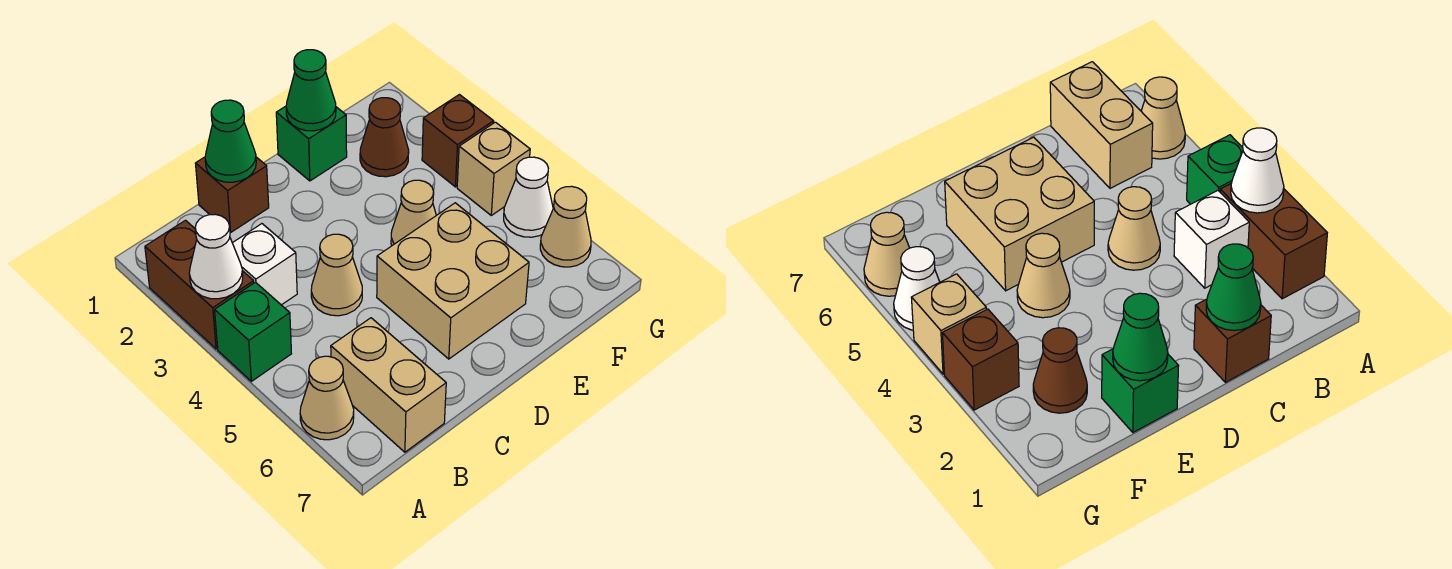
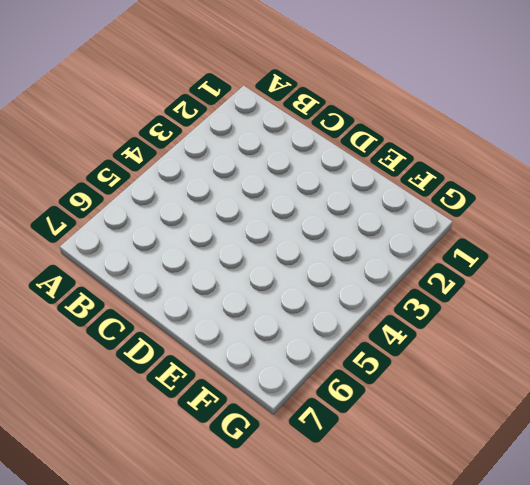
none -> brown brick A2:A3 level 1
none -> green brick A4 level 1
none -> tan cone A6 level 1

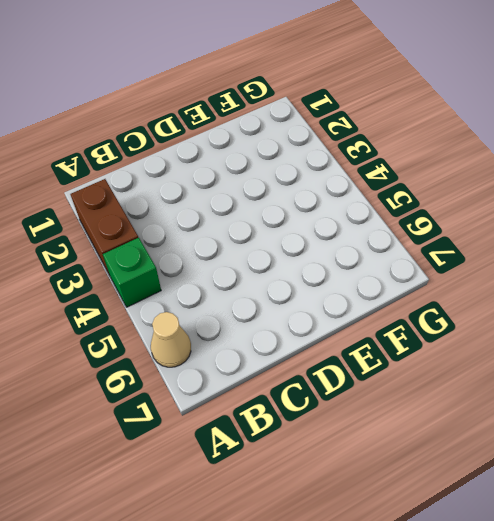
none -> white brick B3 level 1
none -> tan brick B6:B7 level 1
none -> brown brick C1 level 1

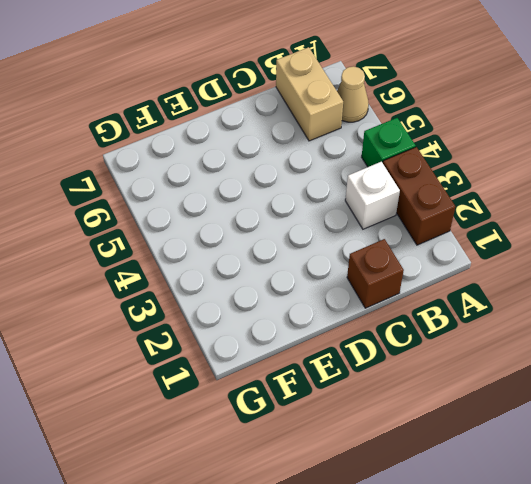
none -> tan cone C4 level 1
none -> tan brick D5:E6 level 1
none -> green brick E1 level 1

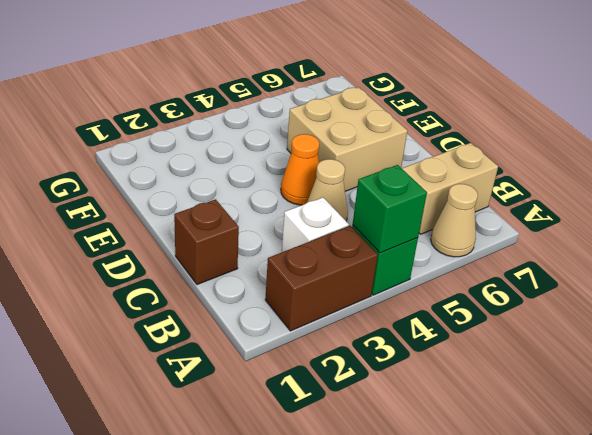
green brick A4 level 2 -> green brick E1 level 1
orange cone D4 level 1 -> none
none -> tan cone E4 level 1
none -> brown cone F2 level 1
none -> brown brick G3 level 1

